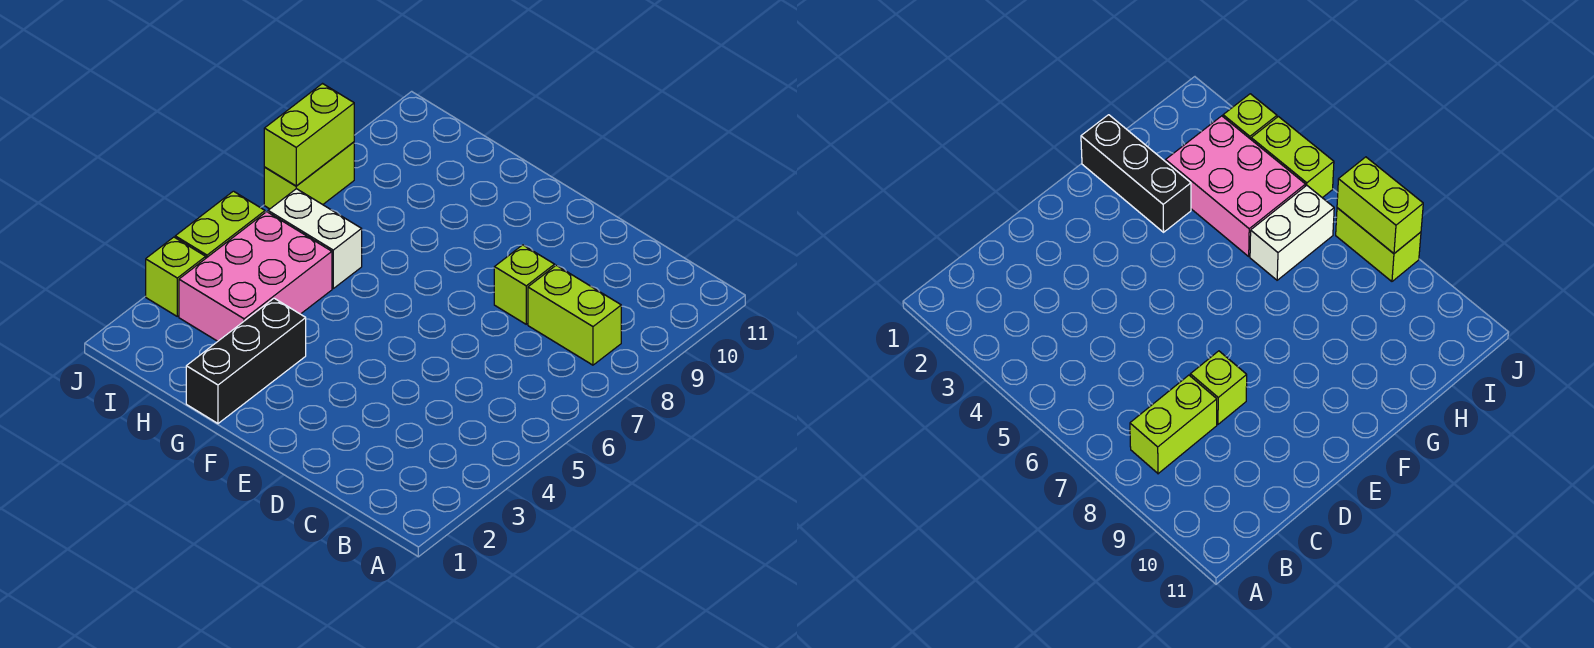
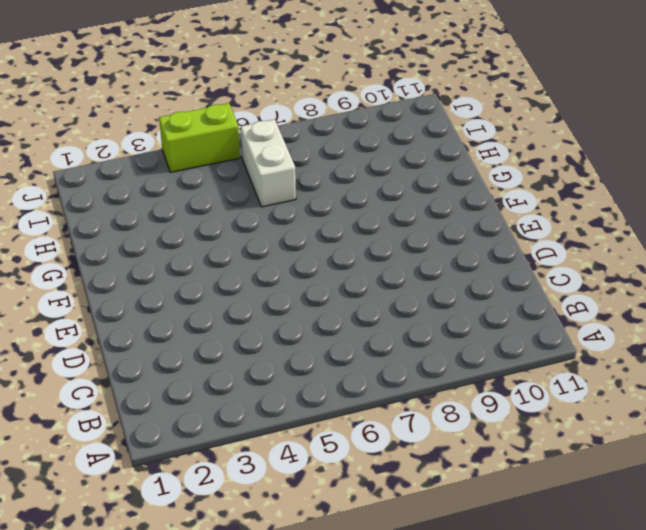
none -> lime brick B8:C8 level 1
none -> lime brick D8 level 1

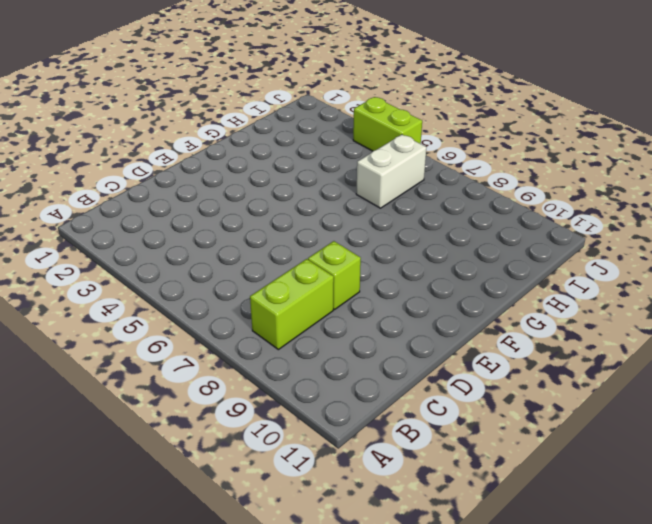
none -> black brick G1:G3 level 1
none -> pink brick H3:I5 level 1

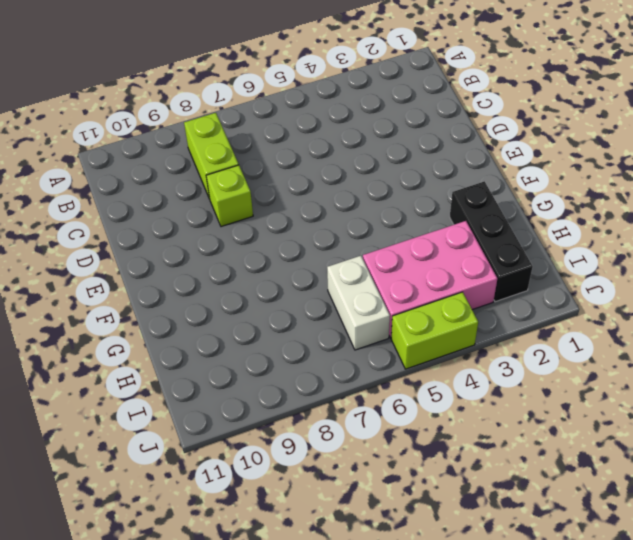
black brick G2:I2 level 1 -> black brick G1:G3 level 1
none -> lime brick J3 level 1
none -> lime brick J7:J8 level 1

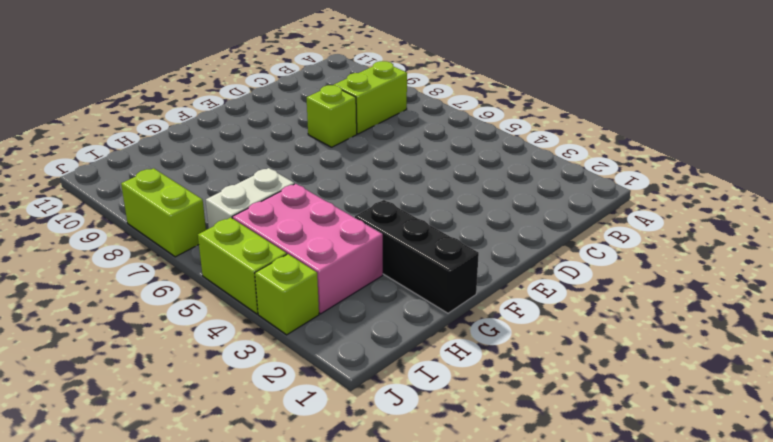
none -> lime brick J7:J8 level 2

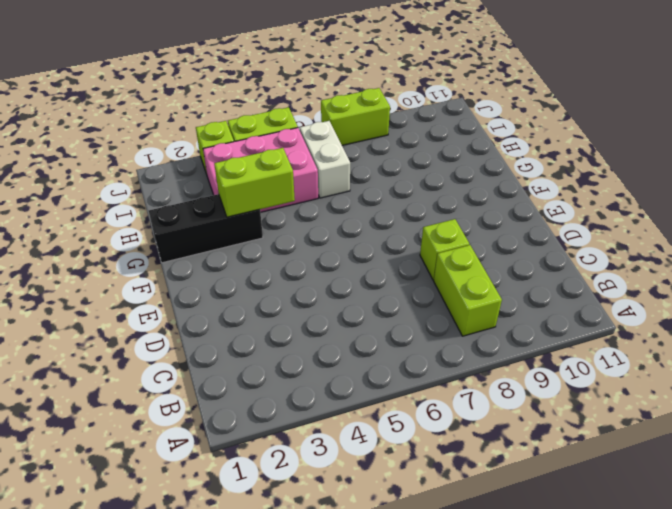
lime brick G3:G4 level 2 -> lime brick J7:J8 level 2

